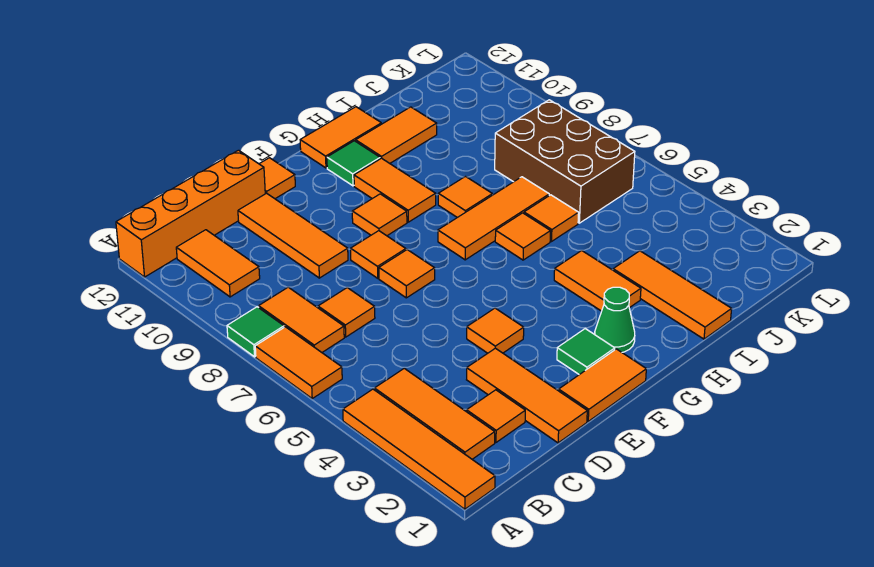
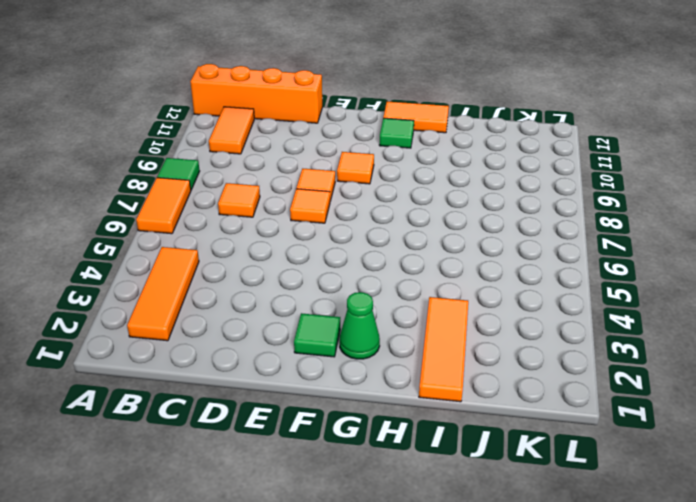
none -> orange tile A1:A4 level 1
none -> orange tile B7:B8 level 1
none -> orange tile C2 level 1
none -> orange tile D1:D3 level 1

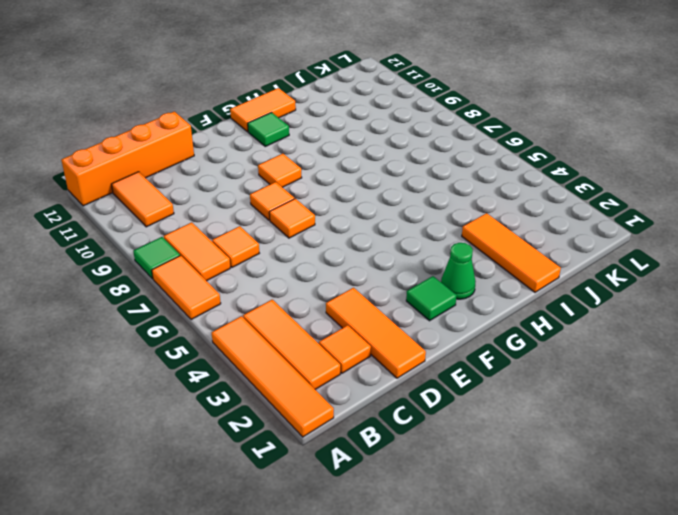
none -> orange tile D9:D11 level 1
none -> orange tile E1:F1 level 1
none -> orange tile E4 level 1
none -> orange tile E12 level 1

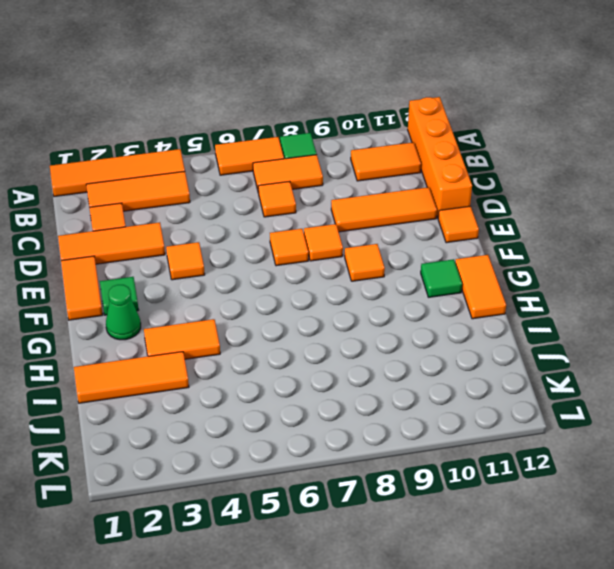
none -> orange tile G7:I7 level 1
none -> orange tile G9:G10 level 1
none -> orange tile H6 level 1
none -> orange tile H8 level 1

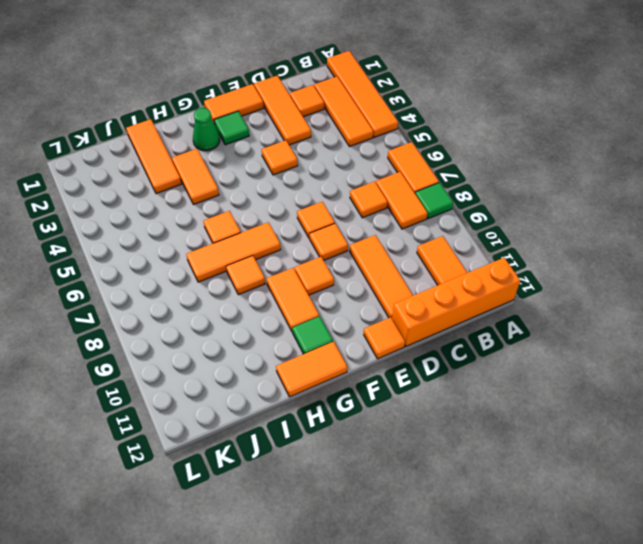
none -> orange tile H11:I11 level 1
none -> orange tile I6 level 1
none -> brown brick J6:K8 level 1

